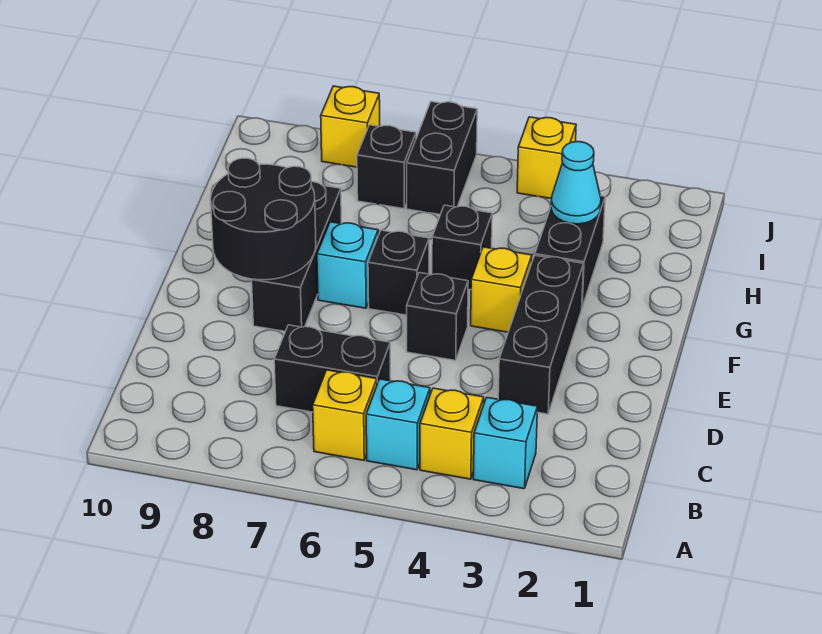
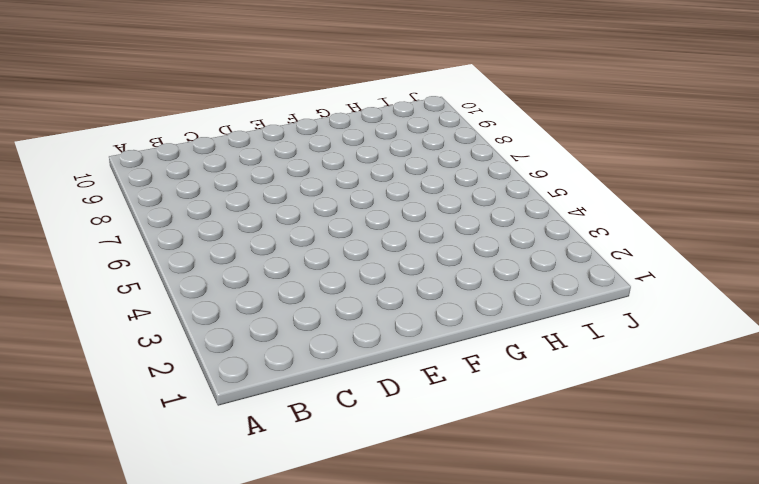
none -> cyan brick B3 level 1
none -> yellow brick B4 level 1
none -> cyan brick B5 level 1

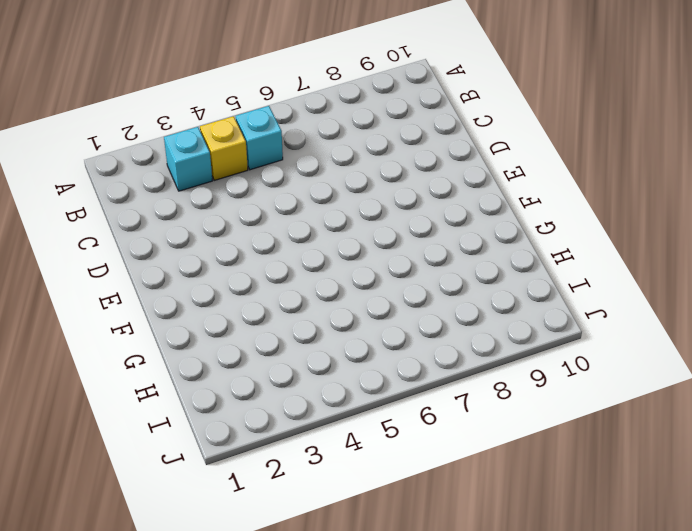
none -> yellow brick B6 level 1
none -> black brick C6:C7 level 1
none -> black brick D3:F3 level 1

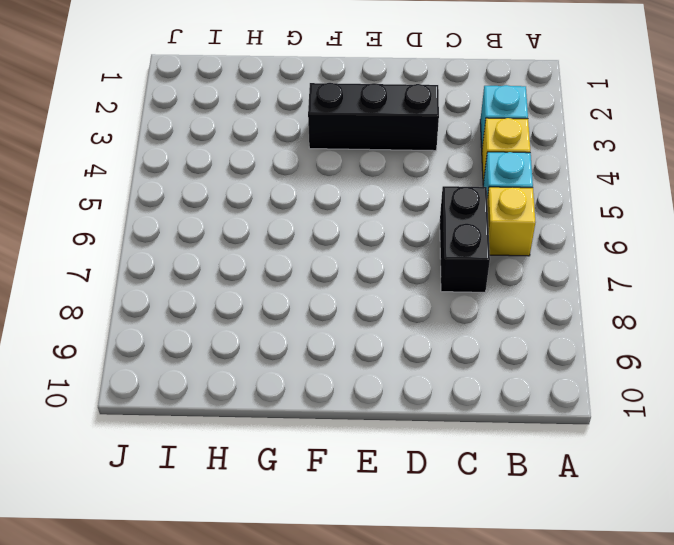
none -> black brick E5 level 1
none -> black brick E8:G8 level 1
none -> yellow brick F4 level 1

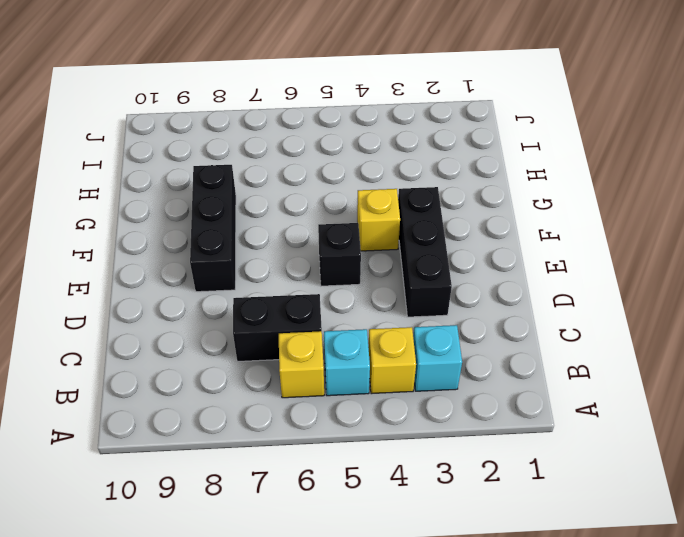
none -> black brick F6 level 1
none -> cyan brick F7 level 1
none -> black brick G3:H3 level 1

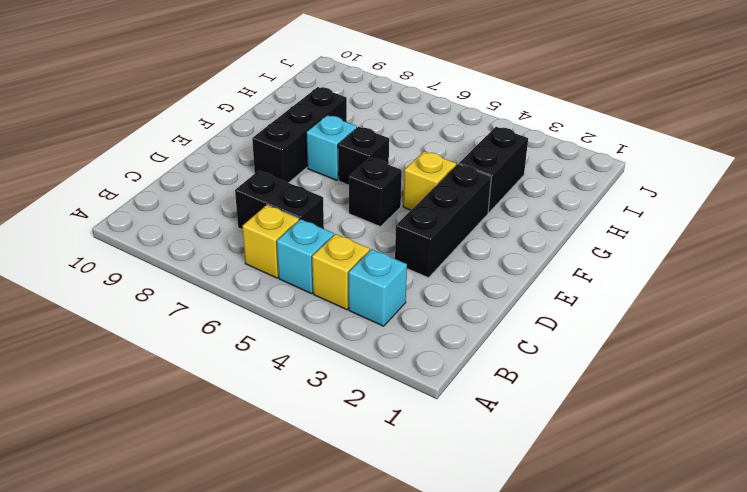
none -> black brick G5 level 1
none -> black brick I6:J6 level 1
none -> black brick I7 level 1

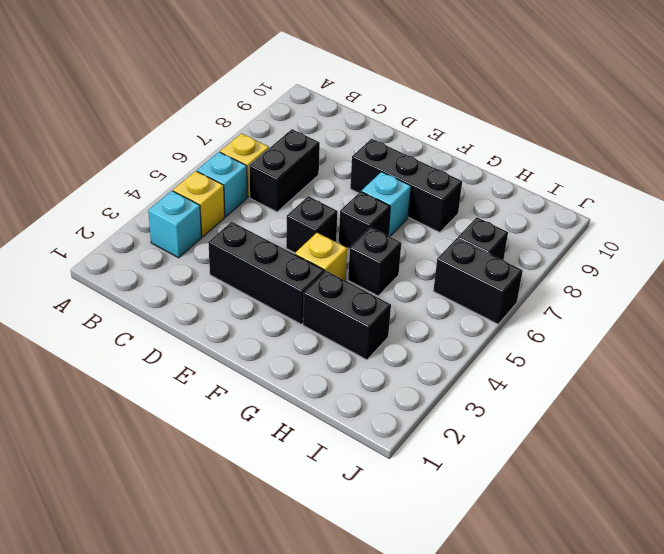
none -> yellow brick J4 level 1
none -> yellow brick J8 level 1
none -> black round brick E8:F9 level 2

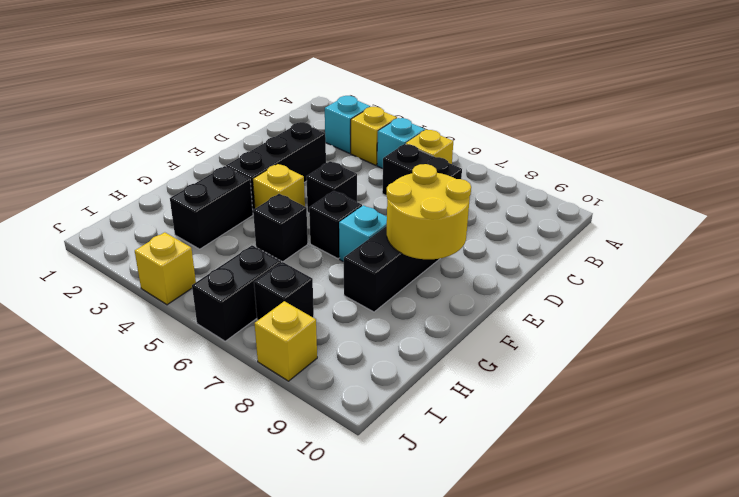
yellow round brick E8:F9 level 2 -> black round brick E8:F9 level 2
none -> cyan cone H3 level 2

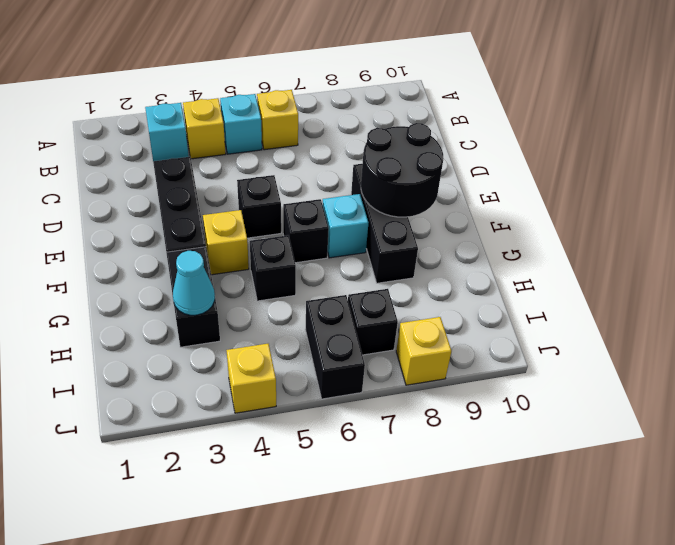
none -> black brick C6:C7 level 1

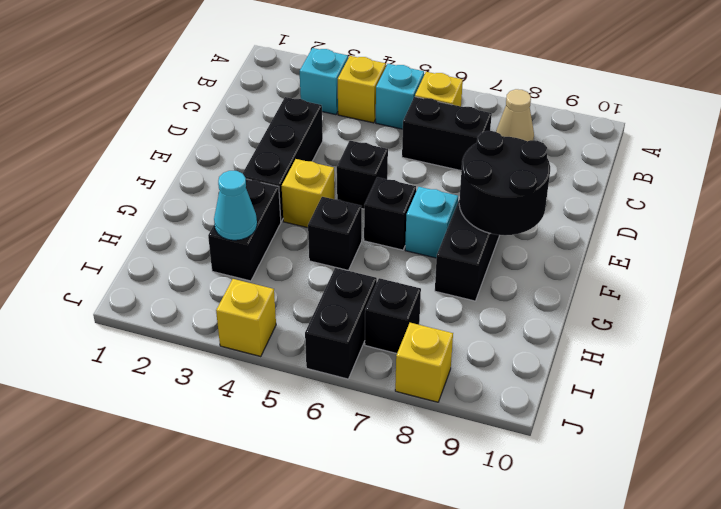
tan cone B8 level 1 -> none

